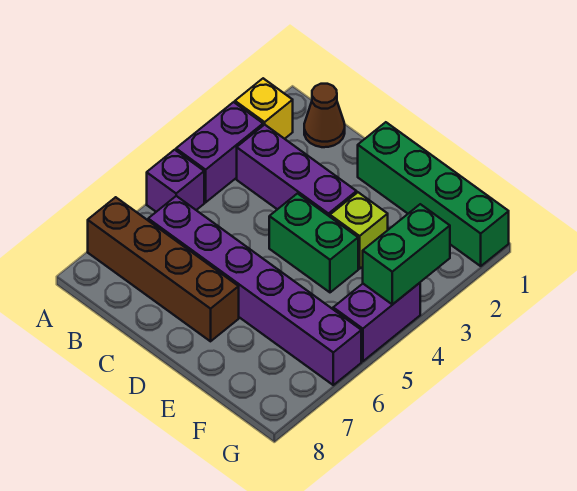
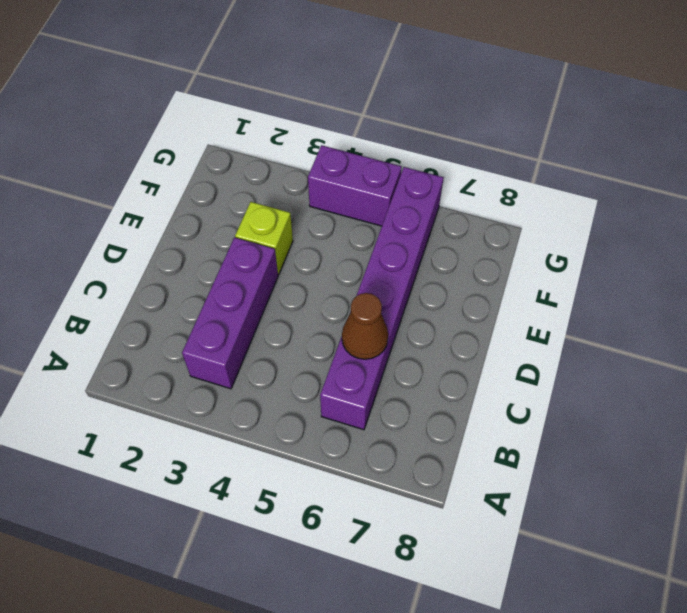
brown cone C6 level 2 -> brown cone B1 level 1
none -> yellow brick A2 level 1
none -> purple brick A3:A4 level 1
none -> purple brick A5 level 1

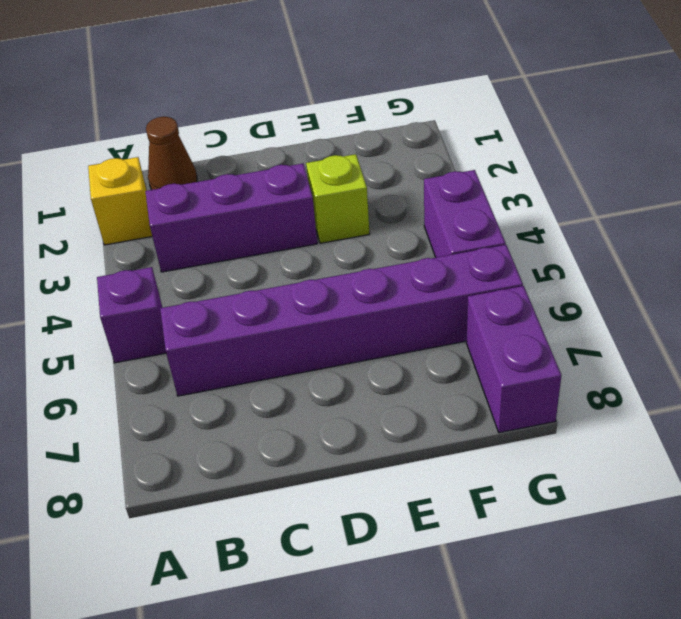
purple brick G7:G8 level 1 -> purple brick A3:A4 level 1
none -> brown brick A7:D7 level 1
none -> green brick D1:G1 level 1
none -> green brick D4:E4 level 1

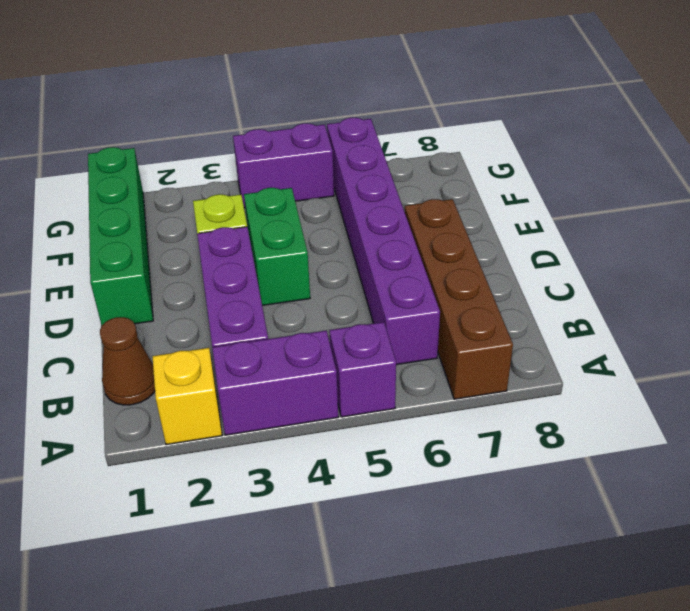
none -> green brick G3:G4 level 2

